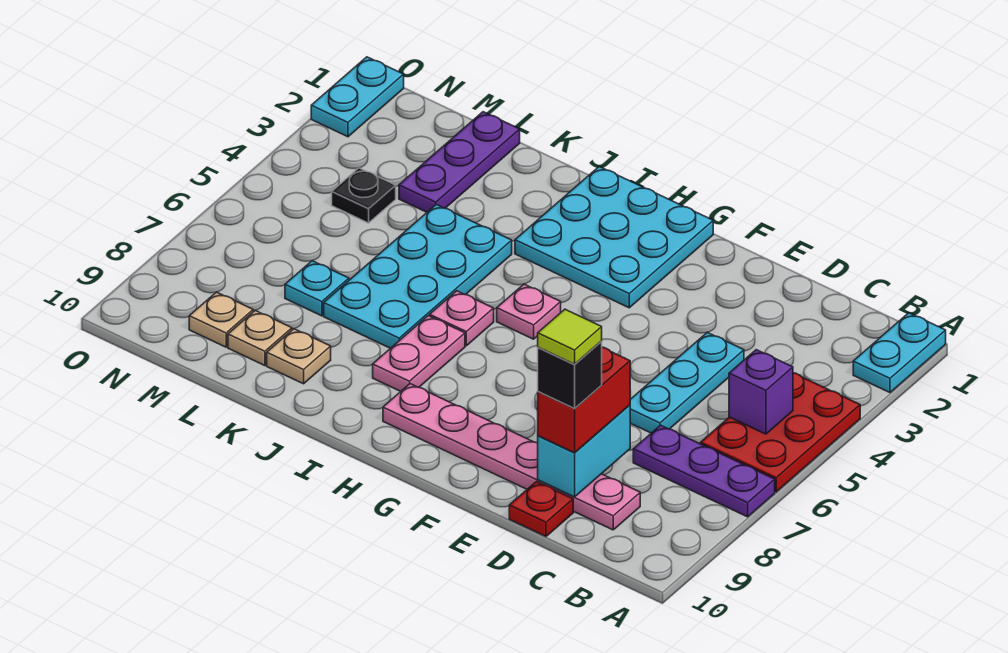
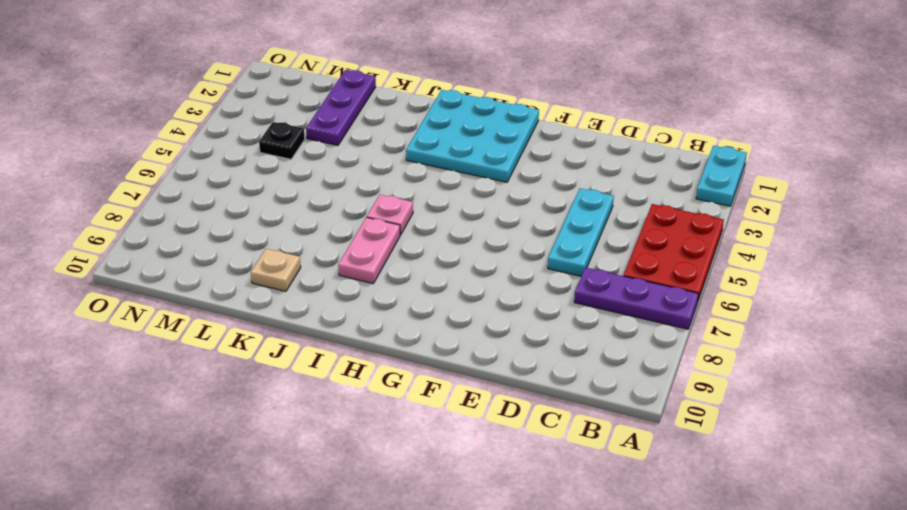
none -> pink plate C9:H9 level 1
none -> red plate D10 level 1
none -> pink plate H5 level 1

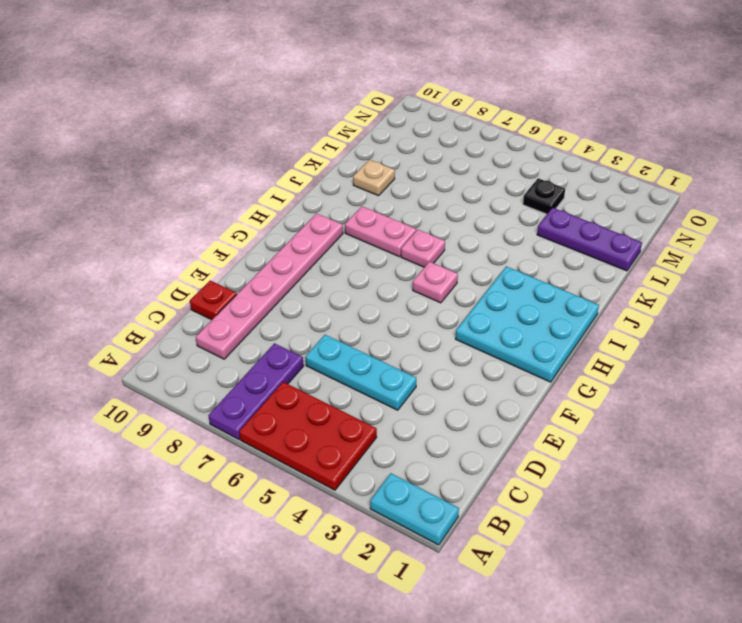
none -> cyan plate J4:K7 level 1
none -> cyan plate L7 level 1
none -> tan plate L9 level 1

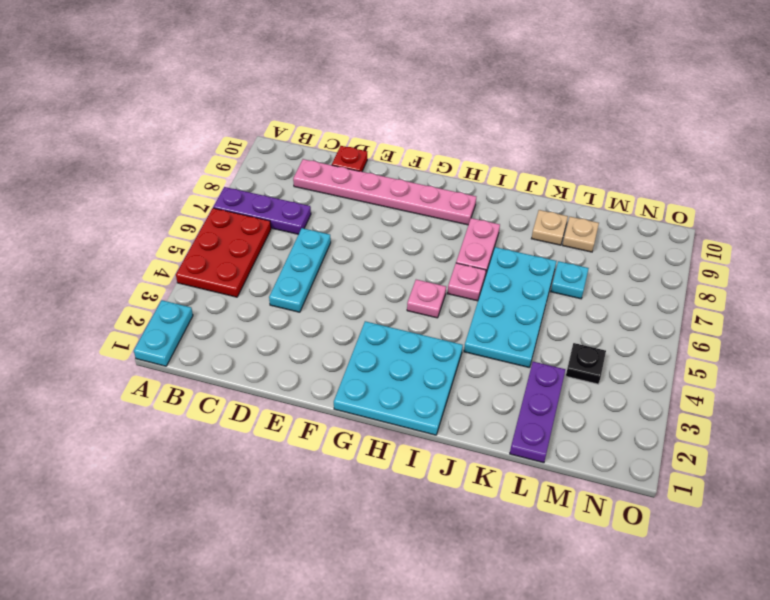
none -> tan plate M9 level 1
none -> cyan plate O1:O2 level 1
none -> purple brick B5 level 2

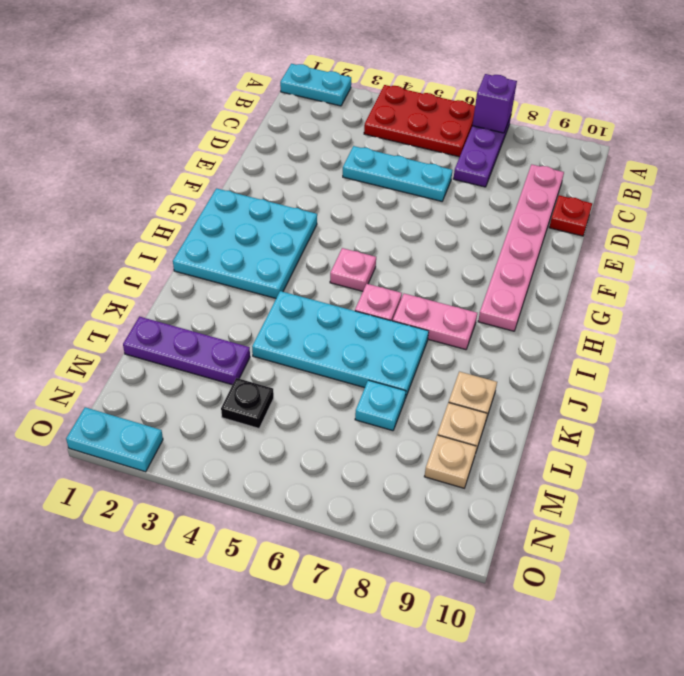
purple brick A7 level 2 -> purple brick B5 level 2
none -> cyan brick D8:D9 level 2
none -> red brick D8:D9 level 3
none -> black brick D9 level 4

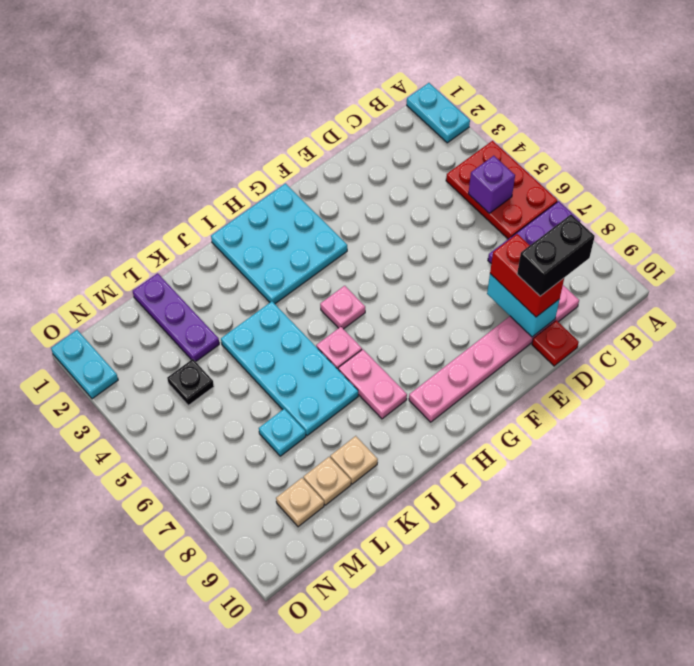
black brick C9:D9 level 4 -> black brick D9 level 4
none -> cyan plate D4:D6 level 1
none -> lime tile D9 level 5

